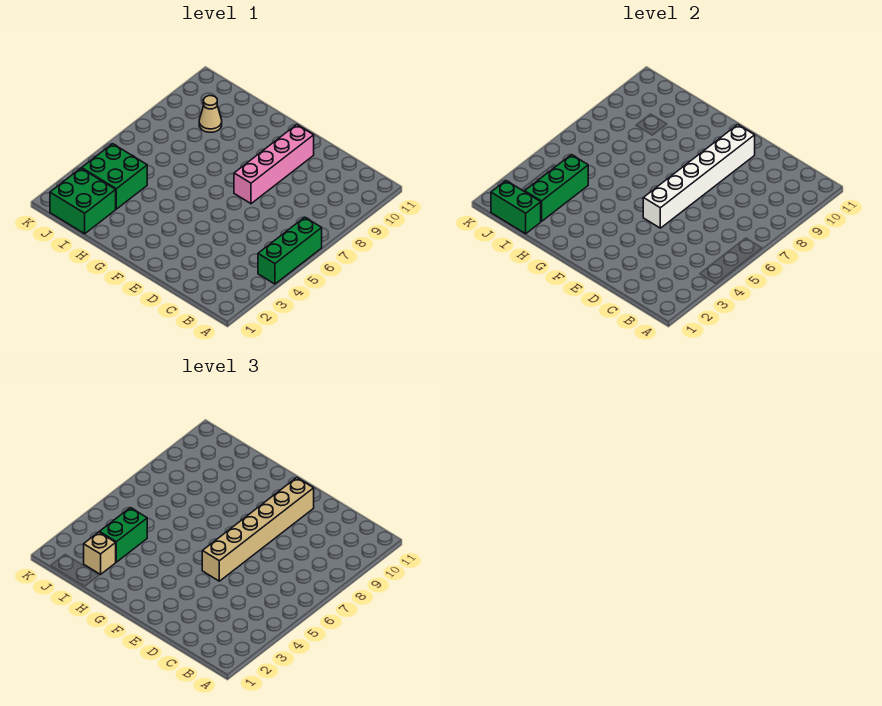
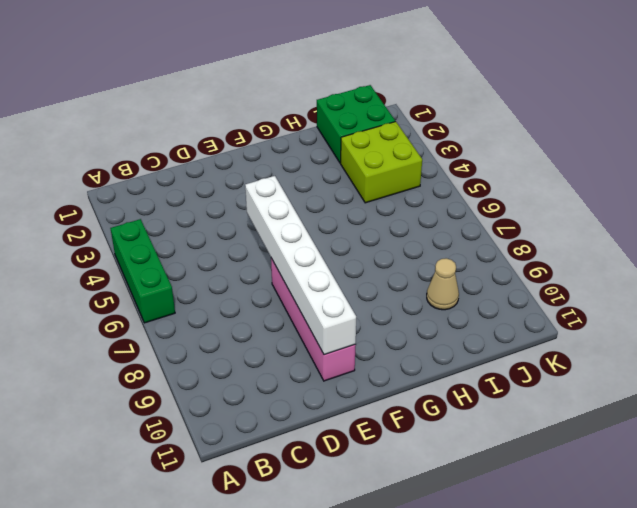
lime brick I3:J4 level 1 -> green brick I3:J4 level 1
none -> green brick I1:J1 level 2
none -> green brick I2:I4 level 2

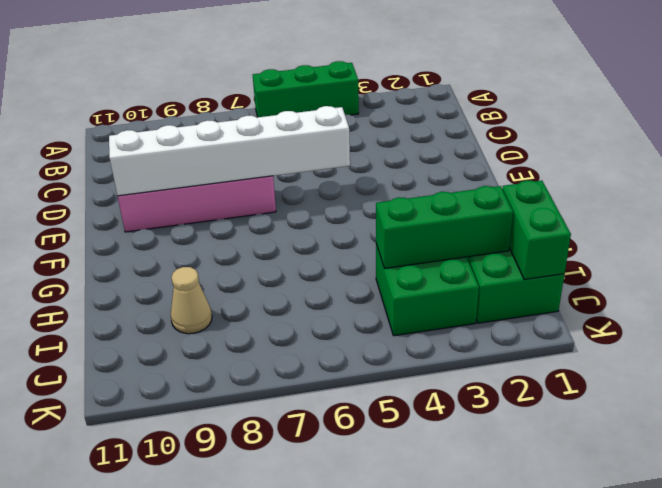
none -> tan brick E5:E10 level 3
none -> tan brick I2 level 3

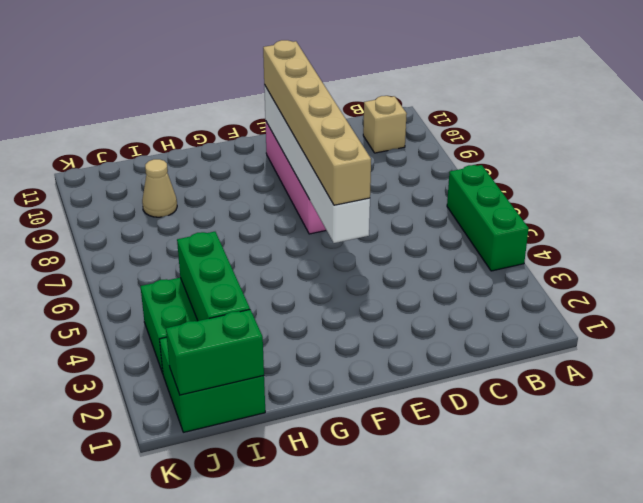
tan brick B10 level 1 -> tan brick I2 level 3
none -> green brick I3:I4 level 3

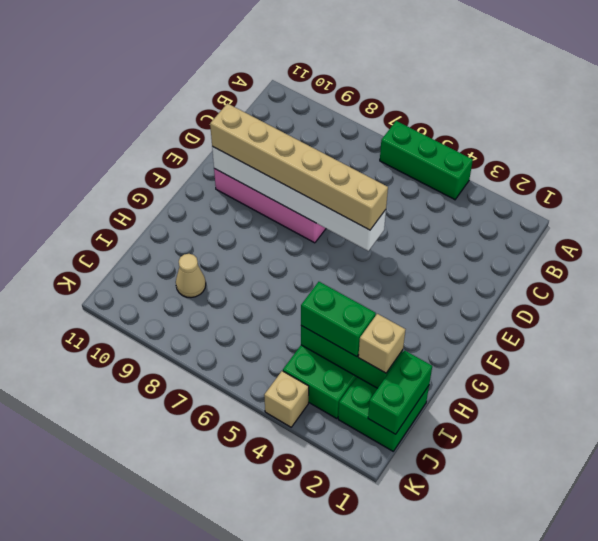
tan brick K4 level 1 -> none

